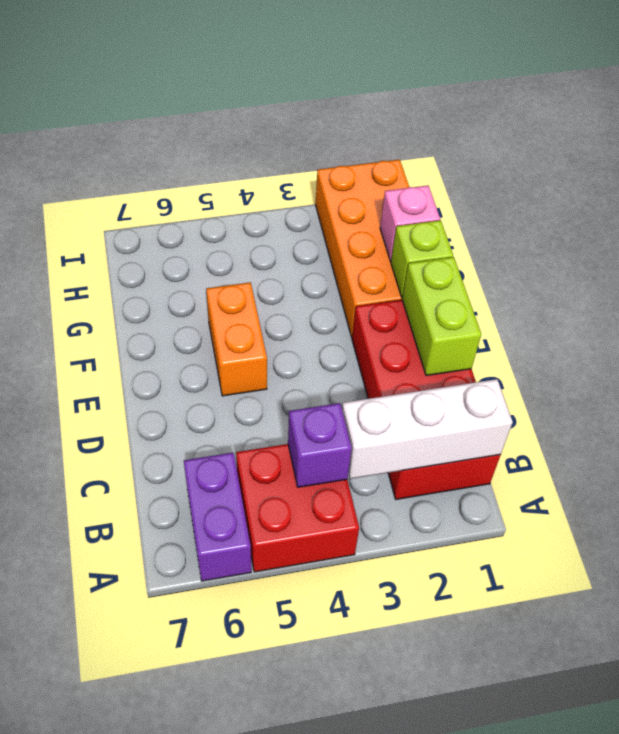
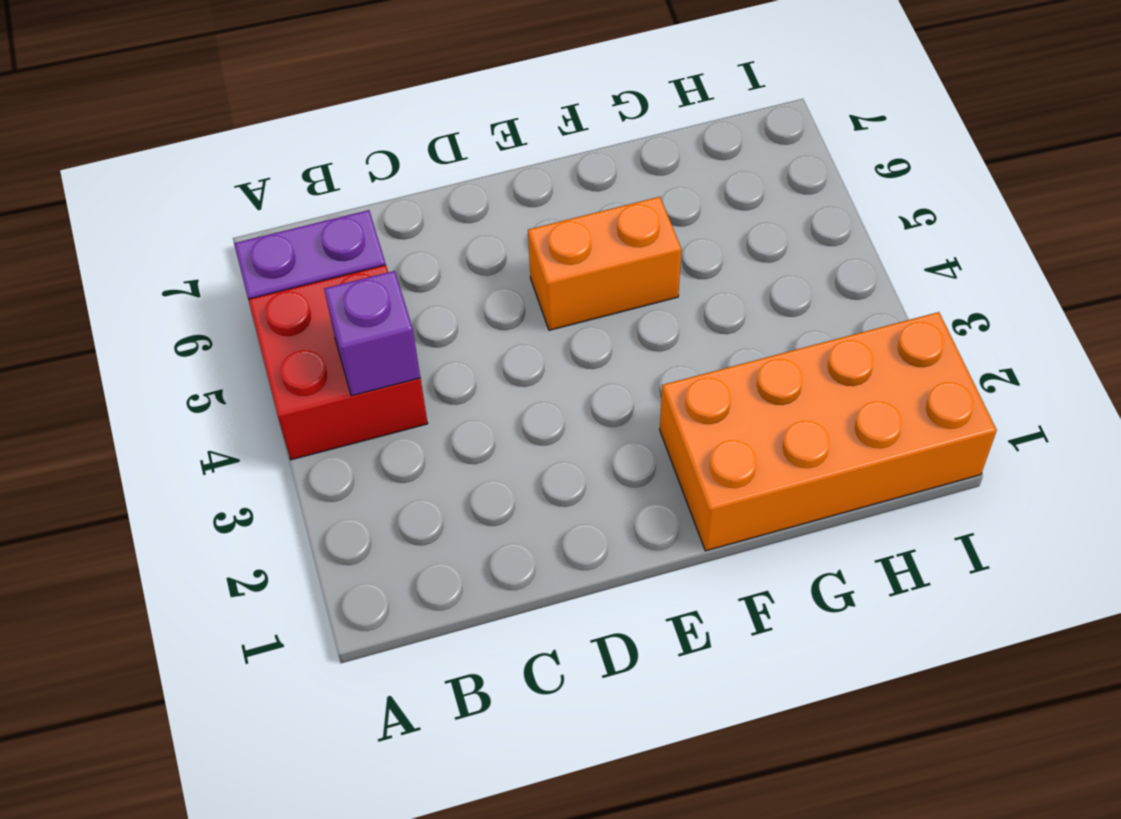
none -> red brick B1:E2 level 1
none -> white brick B1:B3 level 2

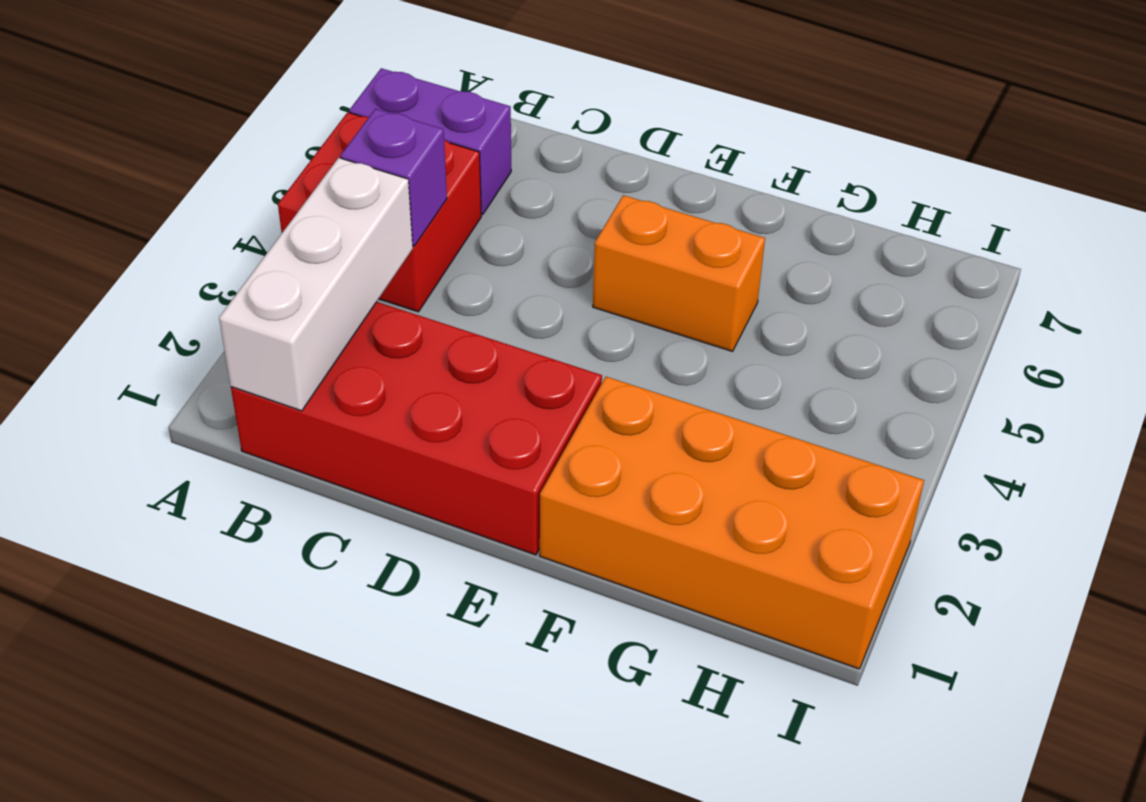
none -> lime brick D1:E1 level 2
none -> lime brick F1 level 2

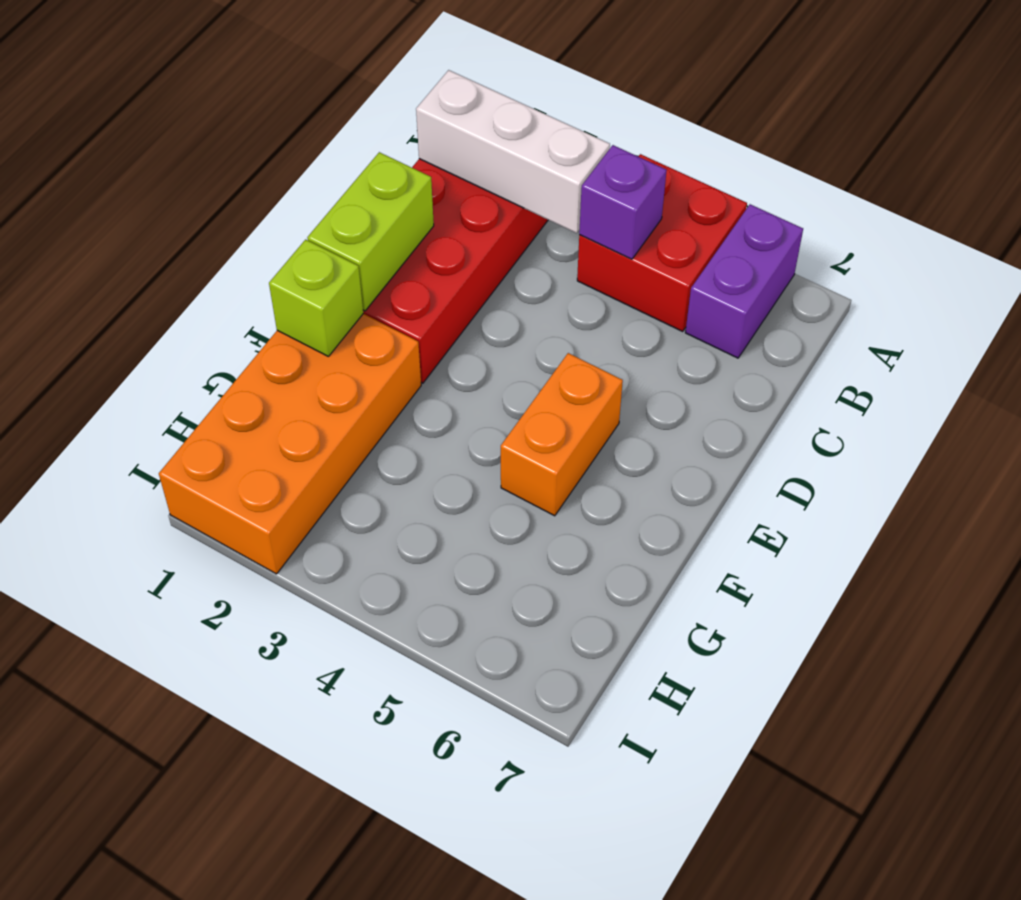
none -> pink brick G1 level 2

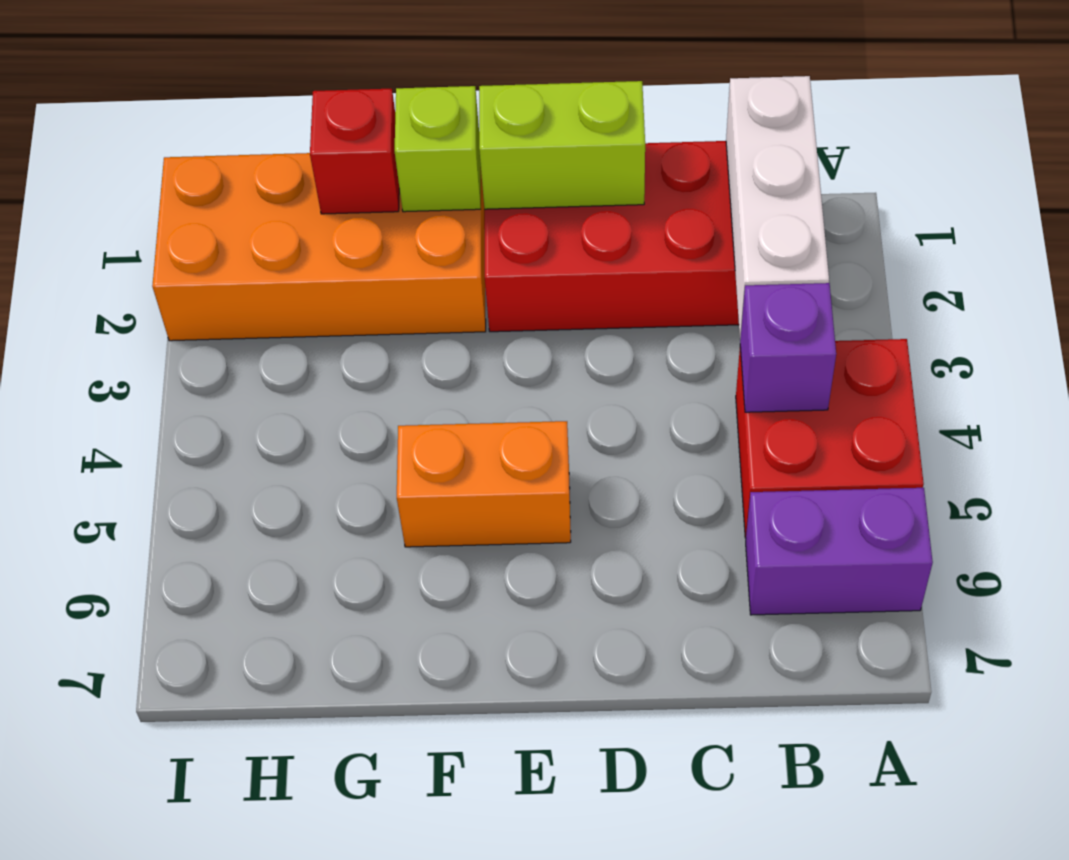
red brick G1 level 2 -> pink brick G1 level 2

